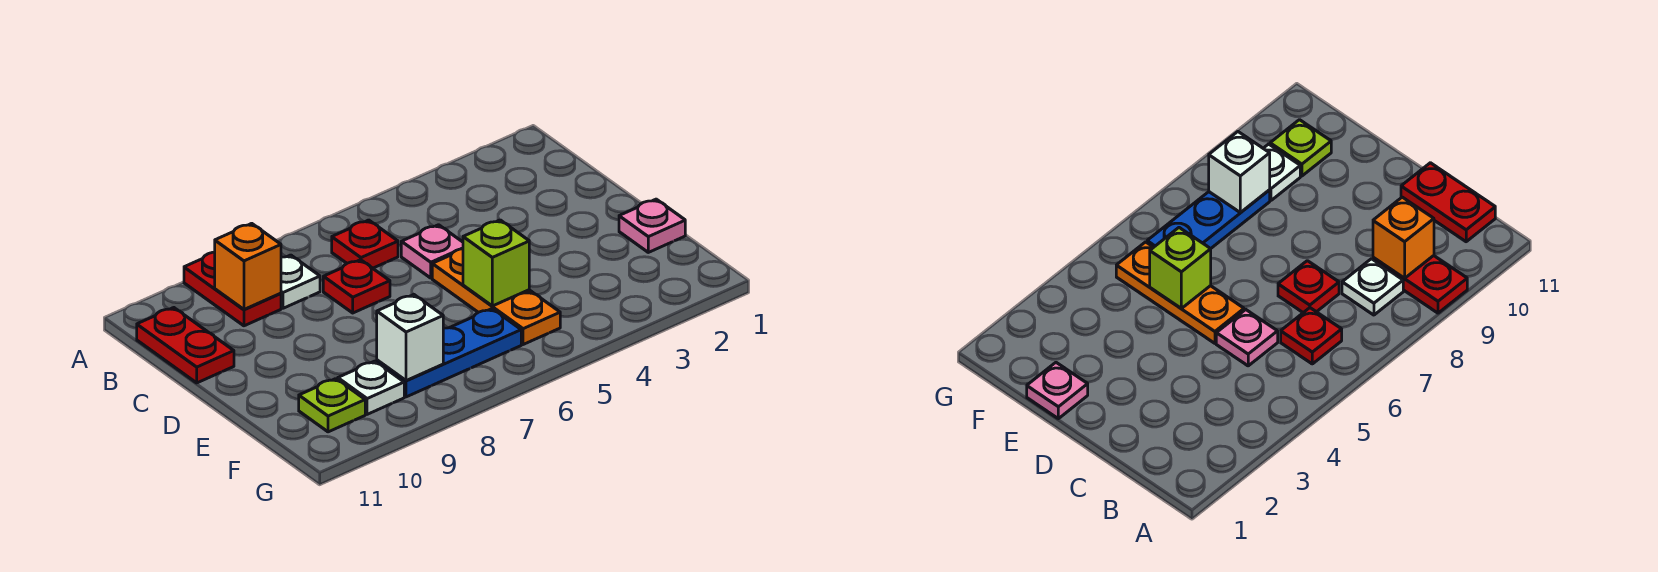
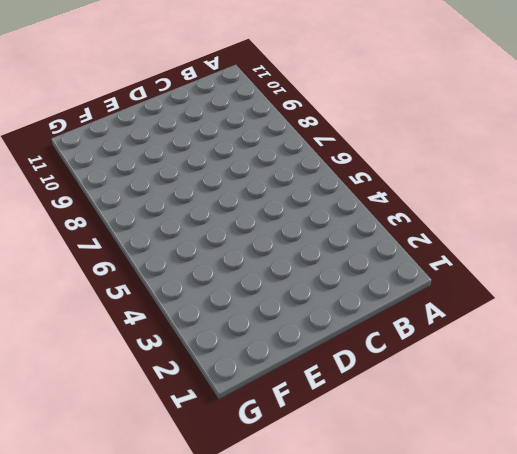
none -> red plate A9:B9 level 1
none -> red plate B6 level 1
none -> white plate B8 level 1

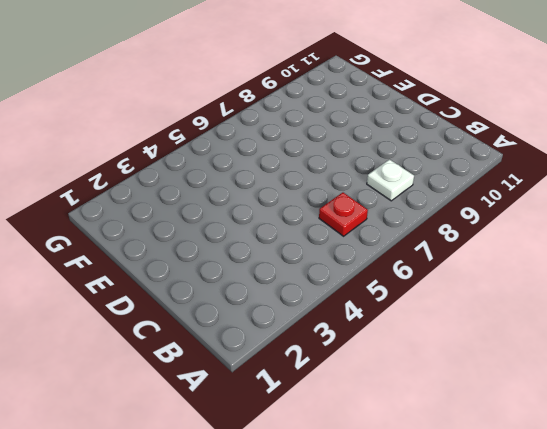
none -> red plate A9:B9 level 1
none -> red plate B11:C11 level 1
none -> pink plate C5 level 1

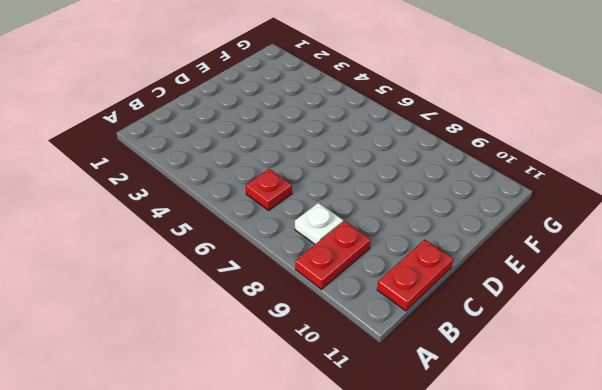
none -> pink plate C5 level 1
none -> red plate C7 level 1
none -> orange plate D5:F5 level 1

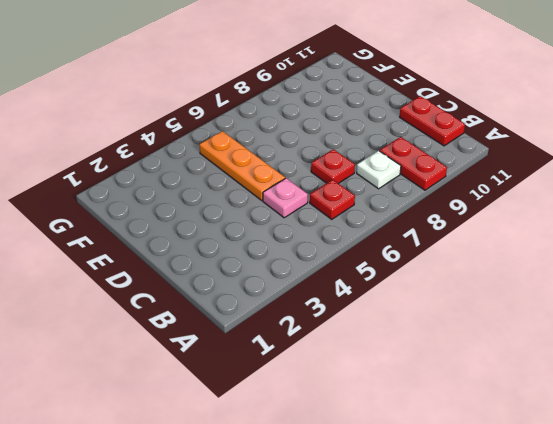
none -> pink plate E1 level 1
none -> blue plate F6:F8 level 1
none -> white plate F9 level 1

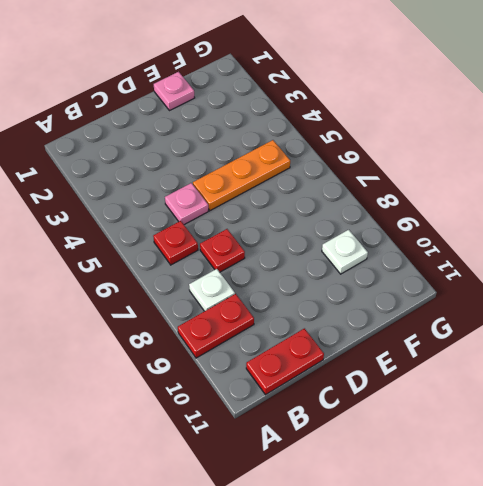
none -> blue plate F6:F8 level 1
none -> lime plate F10 level 1
none -> orange brick B9 level 2

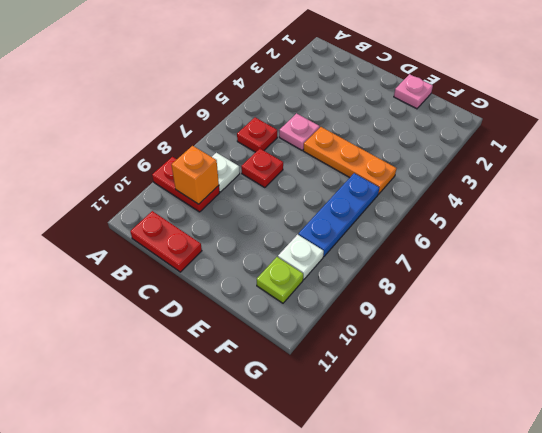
none -> lime brick E5 level 2
none -> white brick F8 level 2

